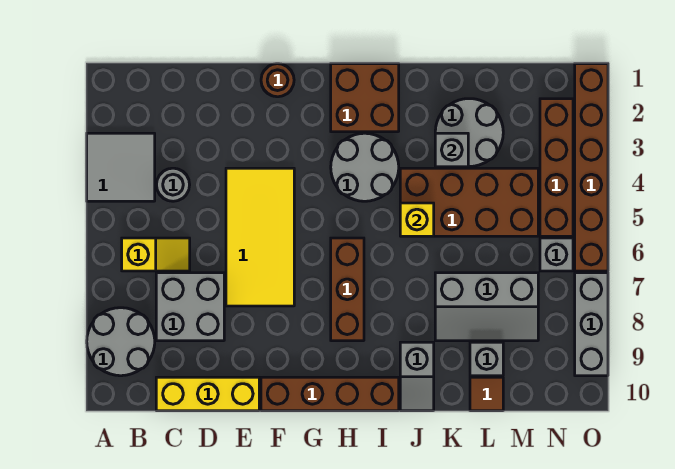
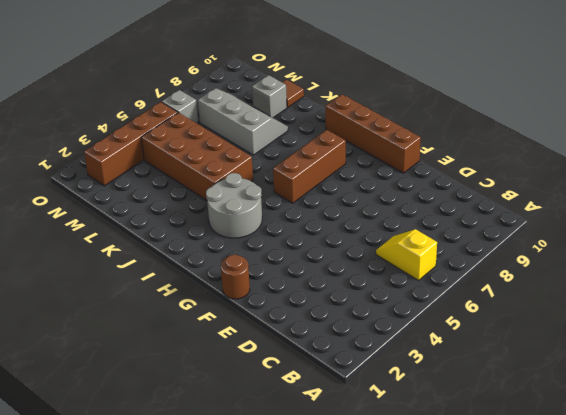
none -> grey tile A3:B4 level 1
none -> grey round brick A8:B9 level 1
none -> grey round brick C4 level 1

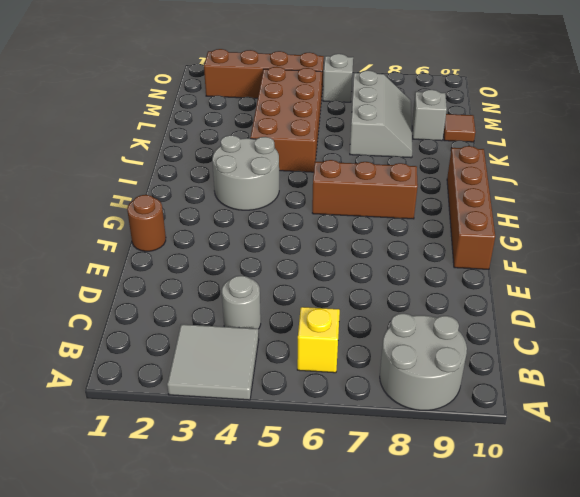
none -> grey brick C7:D8 level 1
none -> yellow brick C10:E10 level 1
none -> yellow tile E4:F7 level 1

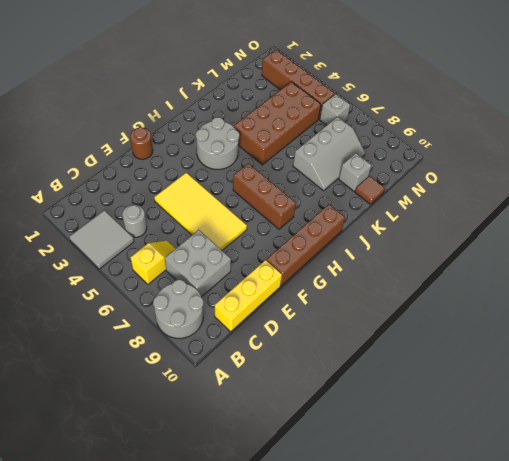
none -> brown brick H1:I2 level 1
none -> grey slope J9:J10 level 1 top 9
none -> grey round brick K2:L3 level 1

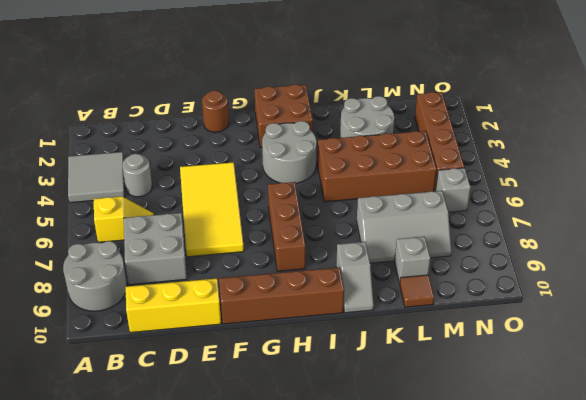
none -> brown brick O1:O6 level 1
none -> grey brick O7:O9 level 1
none -> yellow brick J5 level 2

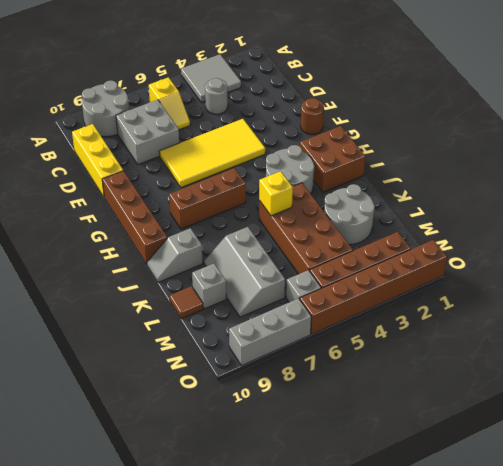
none -> grey brick K3 level 2

